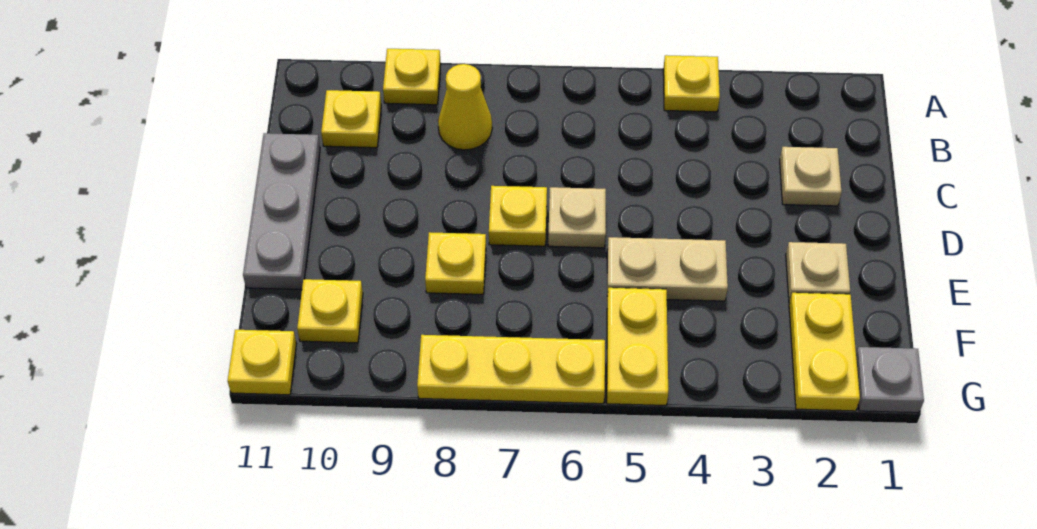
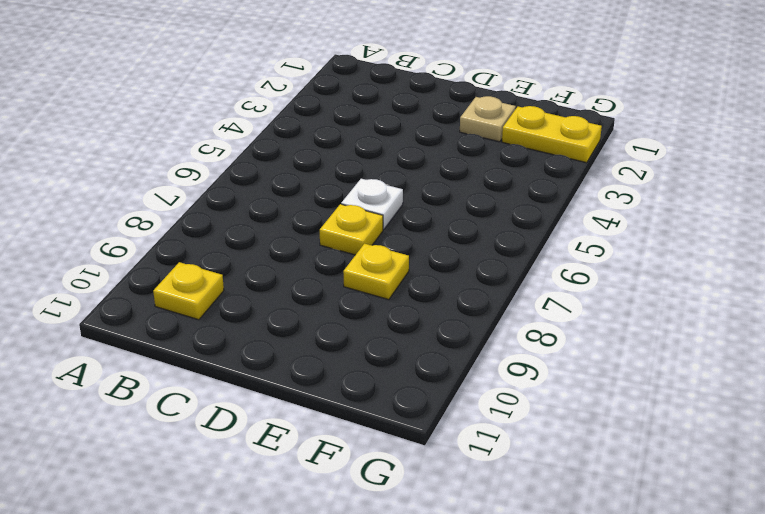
white plate D6 level 1 -> tan plate D6 level 1
none -> yellow plate A4 level 1
none -> yellow plate A9 level 1
none -> yellow cone B8 level 1

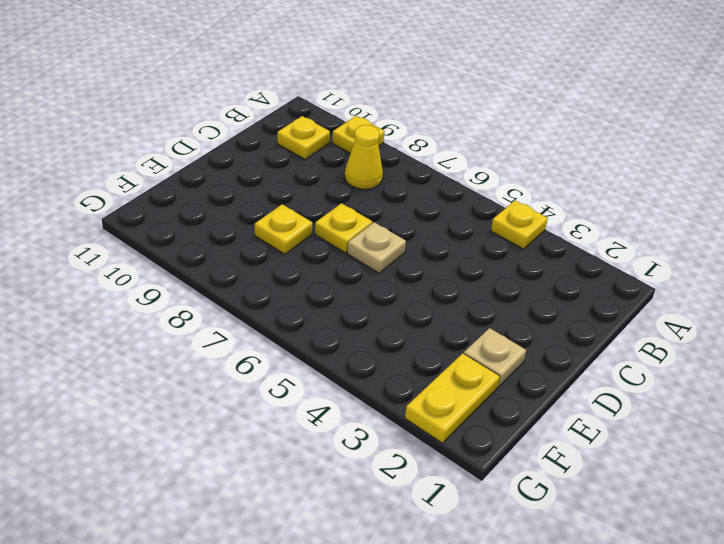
none -> tan plate C2 level 1
none -> grey plate C11:E11 level 1
none -> tan plate E4:E5 level 1

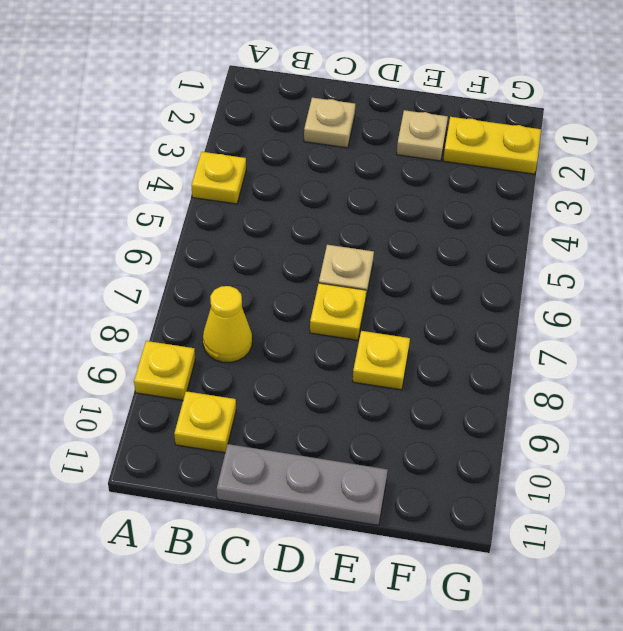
none -> tan plate E4:E5 level 1
none -> yellow plate F5:G5 level 1
none -> yellow plate F10 level 1

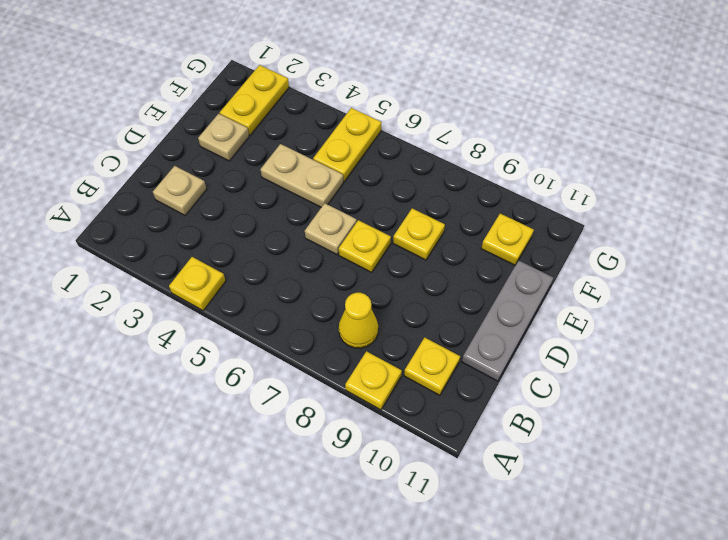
none -> grey plate G1 level 1
none -> yellow plate G6:G8 level 1
none -> yellow plate G11 level 1

